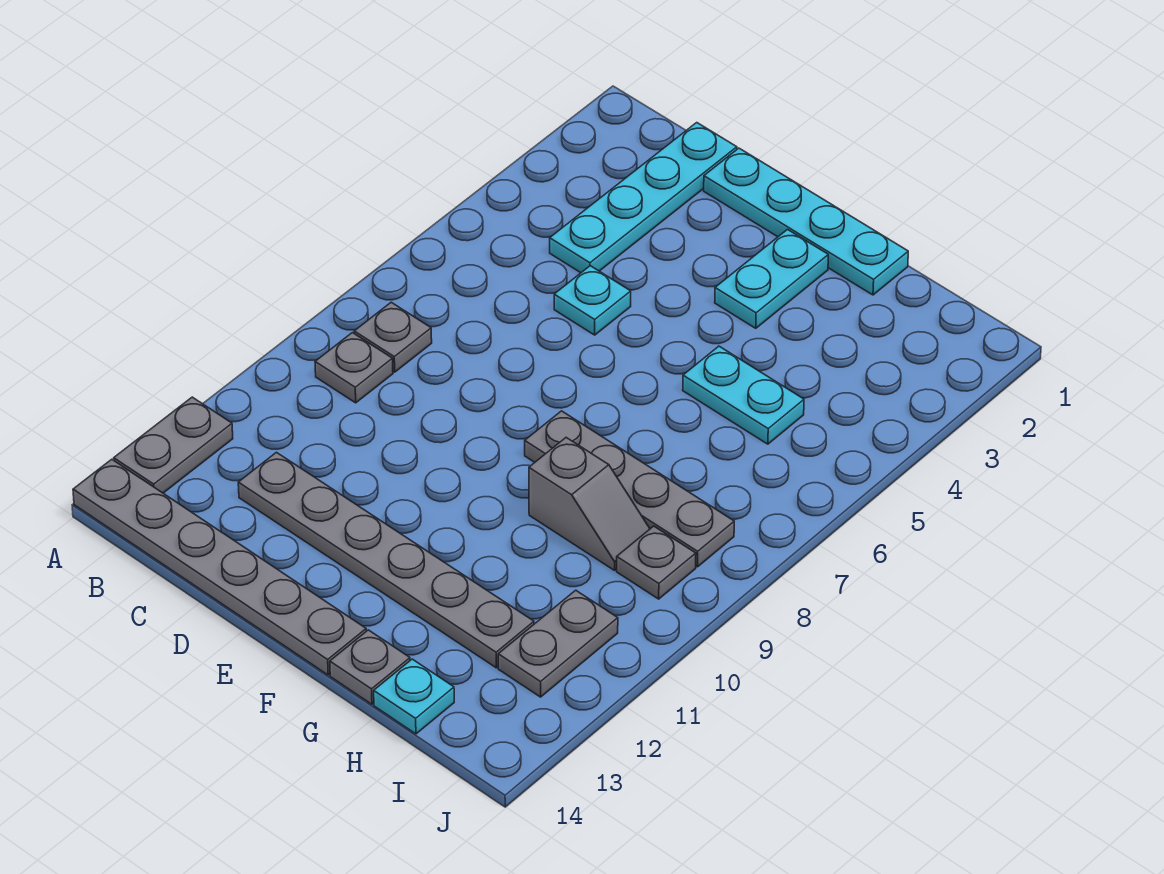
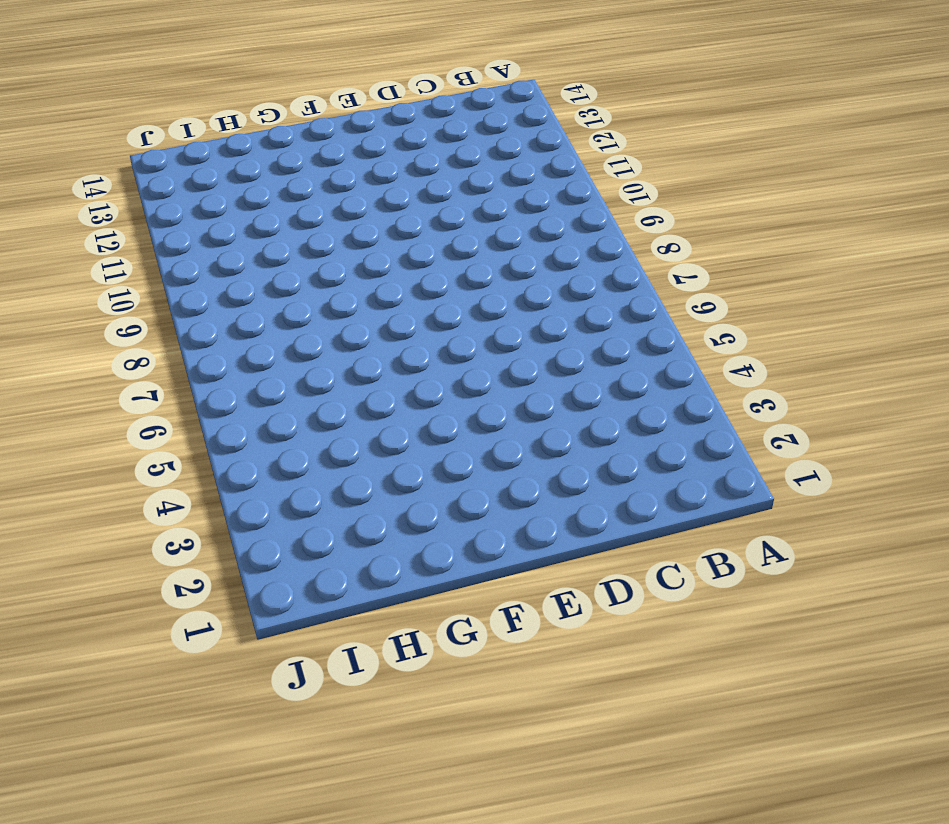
none -> grey plate A12:A13 level 1
none -> grey plate A14:F14 level 1
none -> grey plate B8 level 1

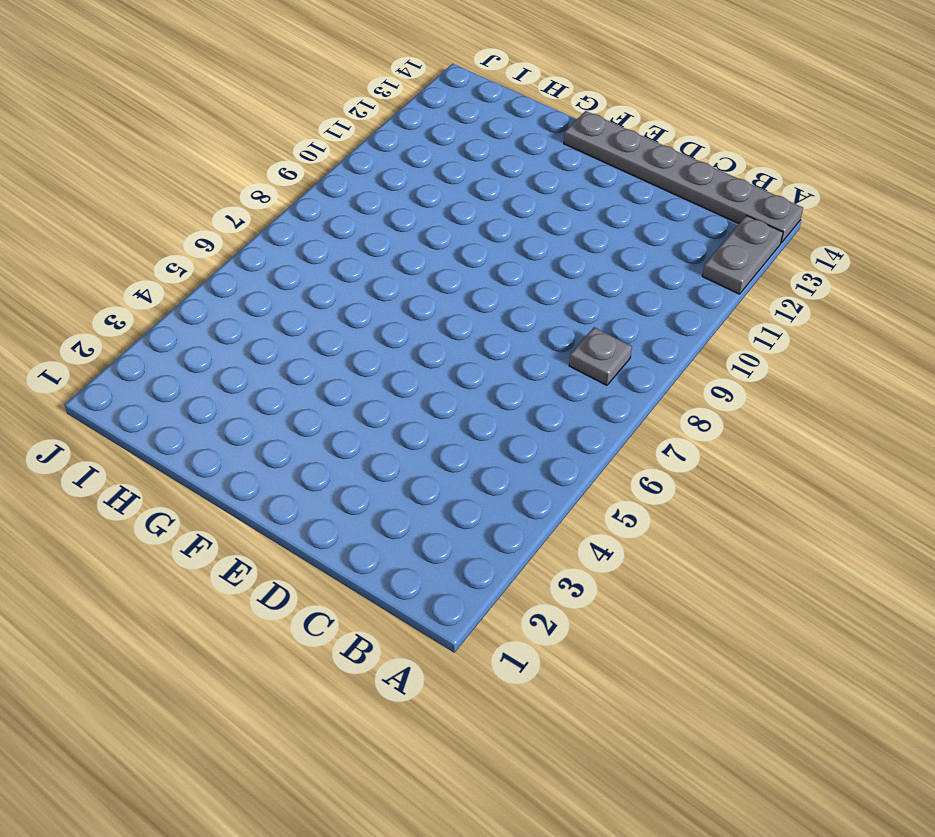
none -> grey plate B9 level 1
none -> cyan plate C1:C4 level 1
none -> grey plate C12:H12 level 1

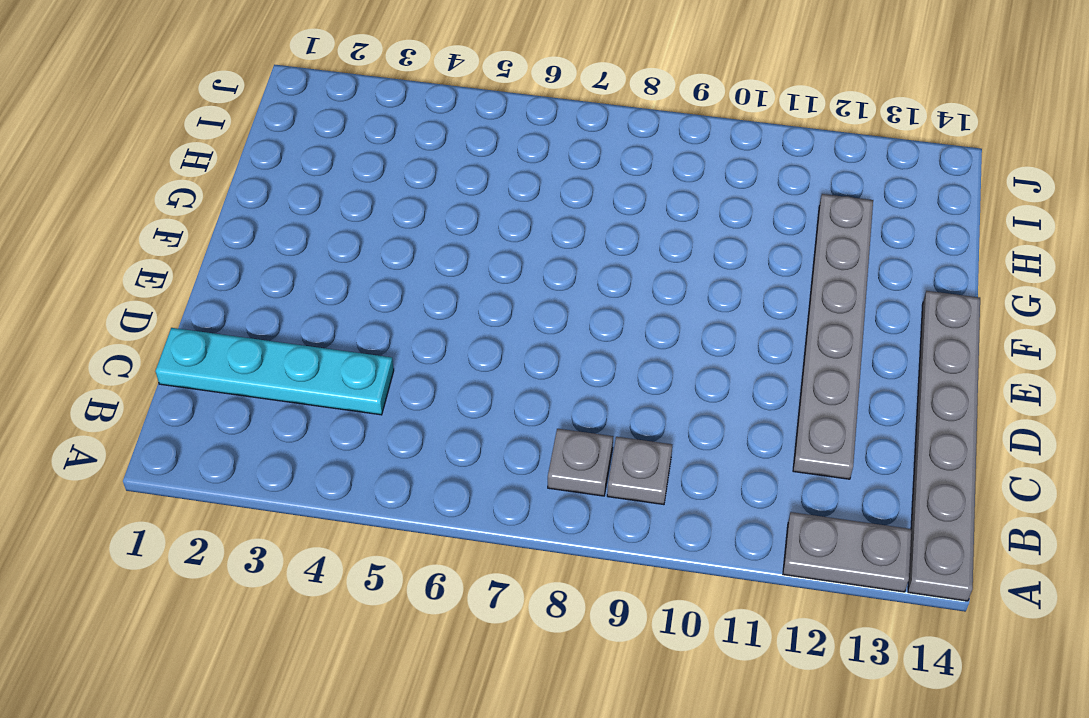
none -> cyan plate D1:G1 level 1
none -> cyan plate D5 level 1
none -> cyan plate F2:F3 level 1

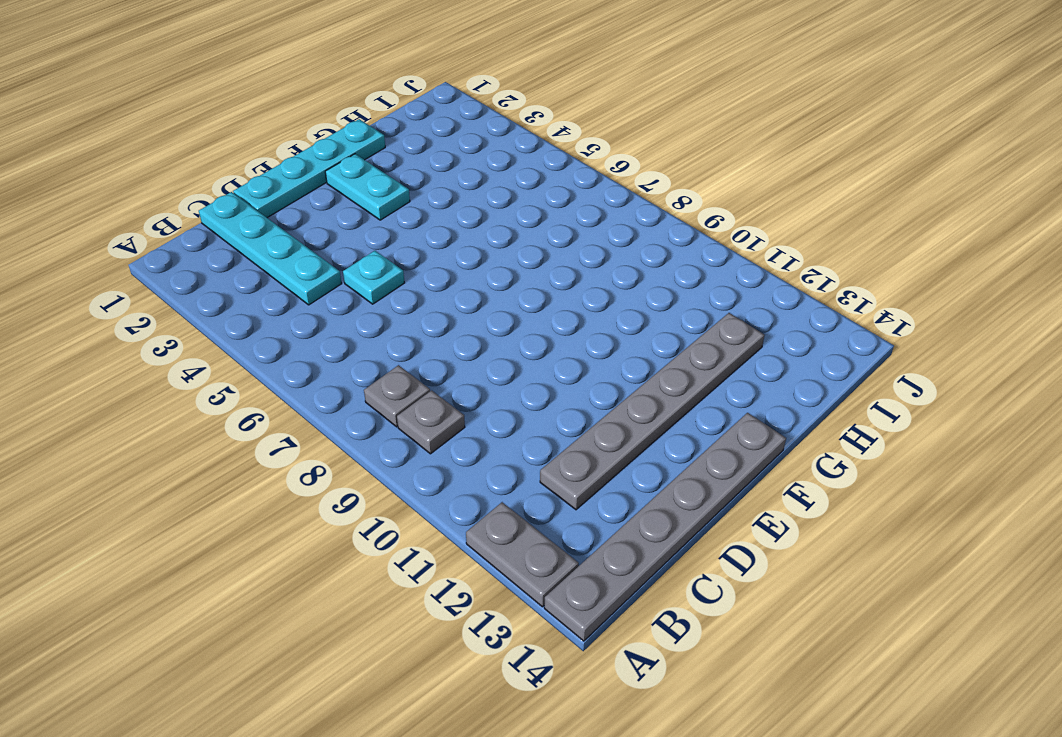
none -> grey plate F8:I8 level 1
none -> cyan plate G5:H5 level 1
none -> grey slope G9:H9 level 1 top G

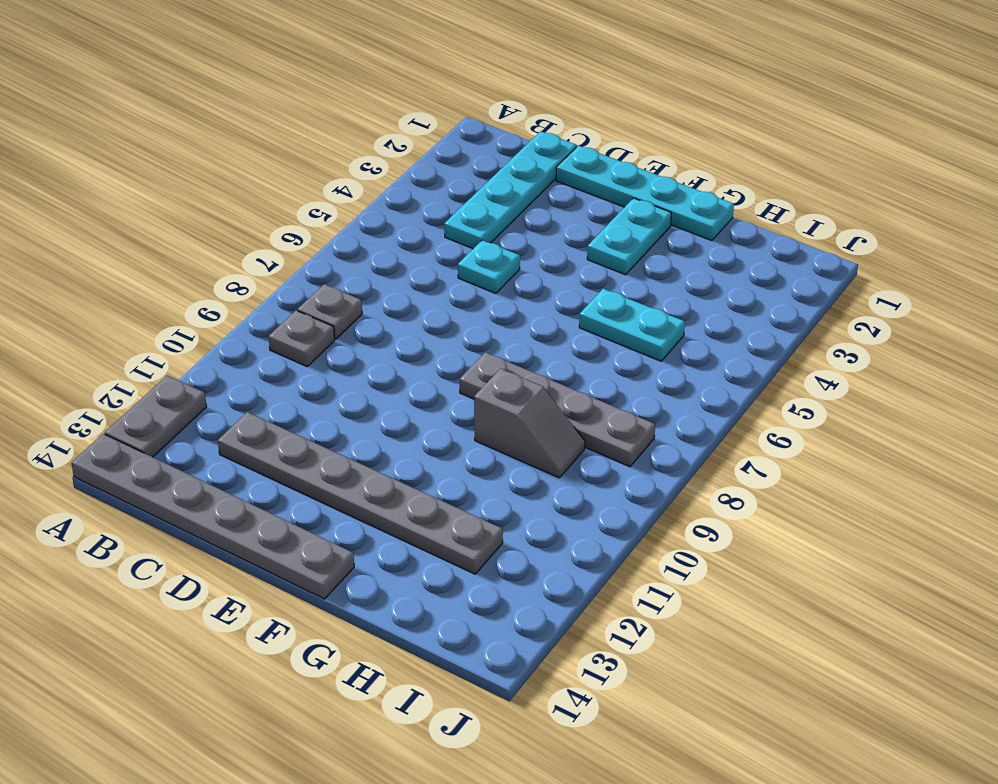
none -> grey plate G14 level 1
none -> cyan plate H14 level 1
none -> grey plate I9 level 1

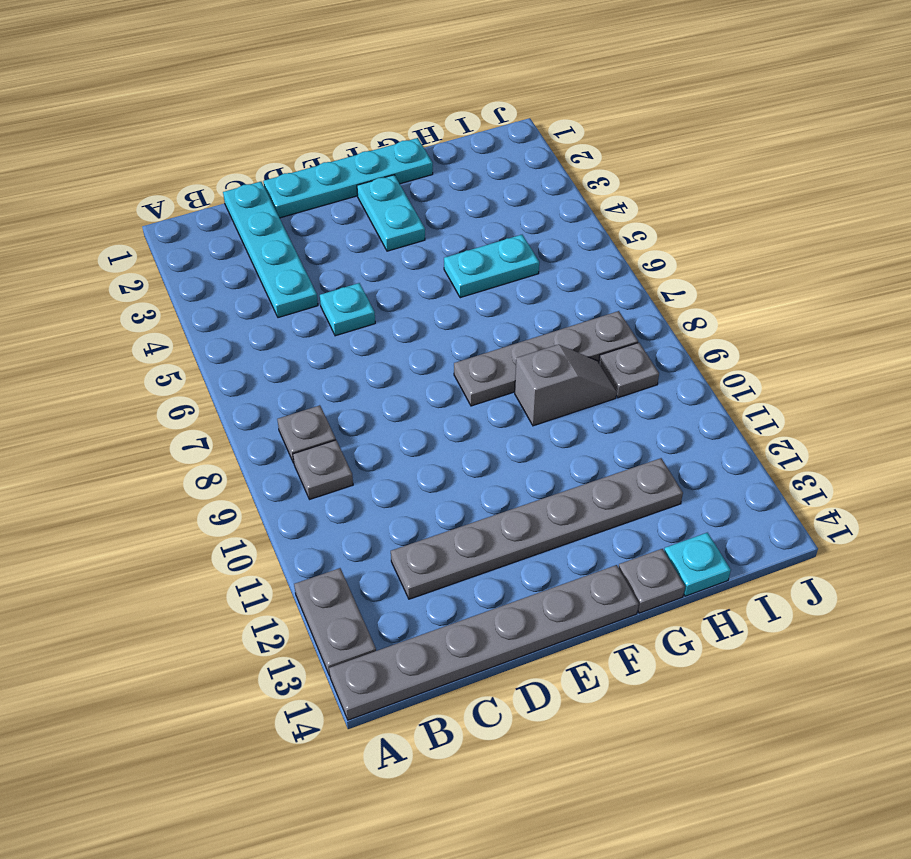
none -> grey plate I11:I12 level 1

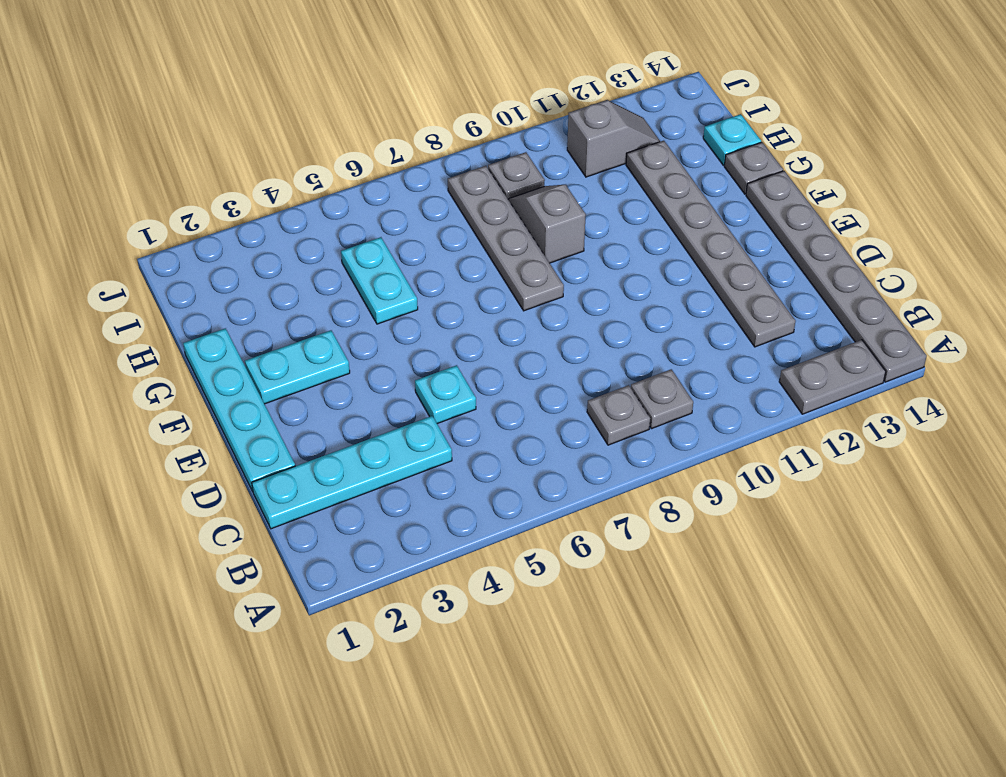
grey slope I11:I12 level 1 top 11 -> grey plate I11:I12 level 1

